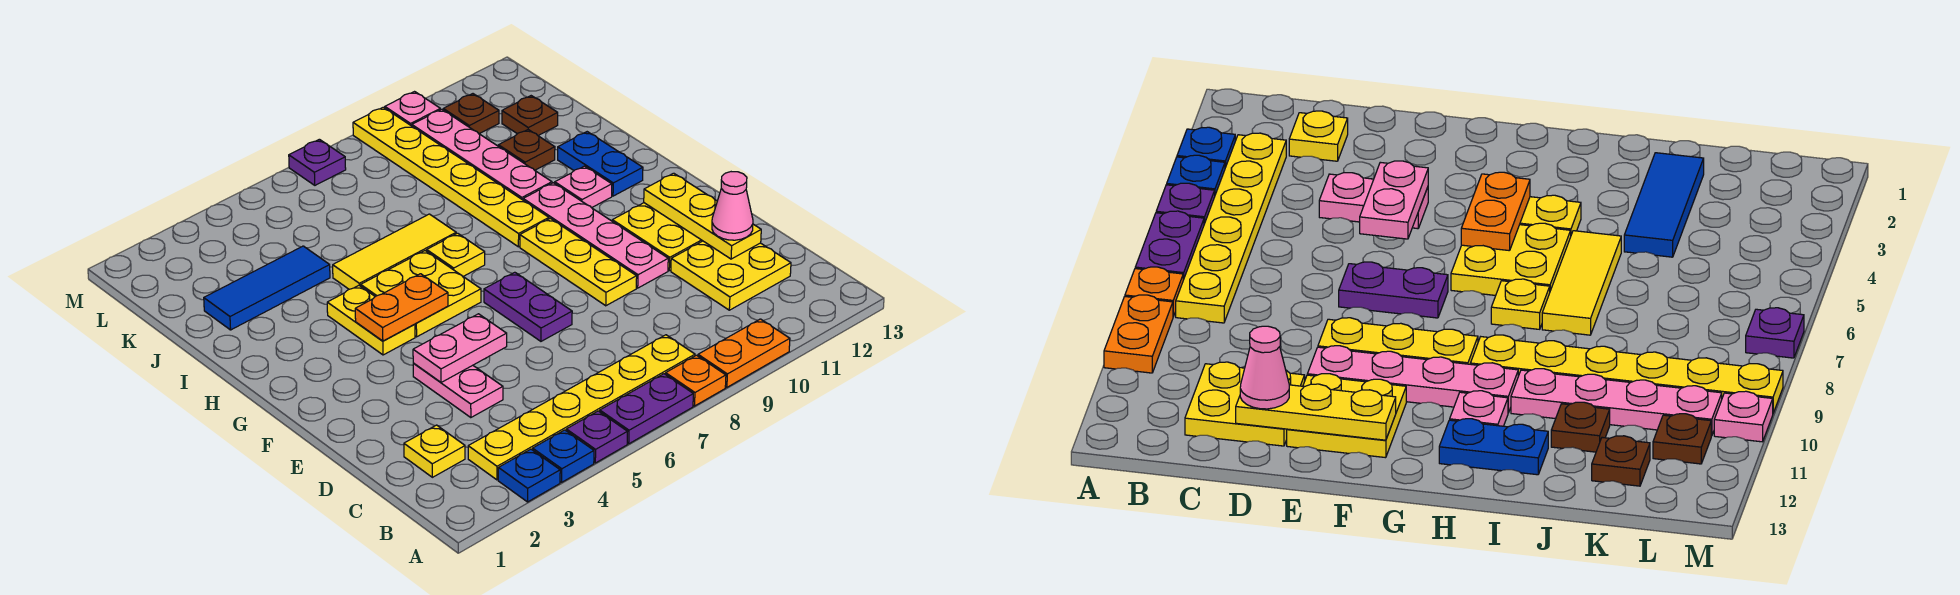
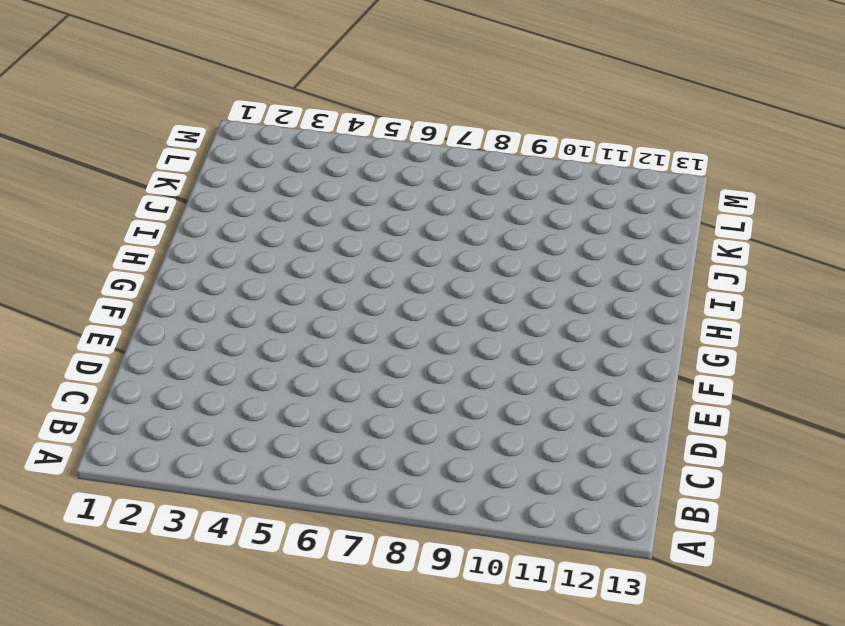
none -> blue plate A3 level 1
none -> blue plate A4 level 1
none -> purple plate A5 level 1
none -> purple plate A6:A7 level 1

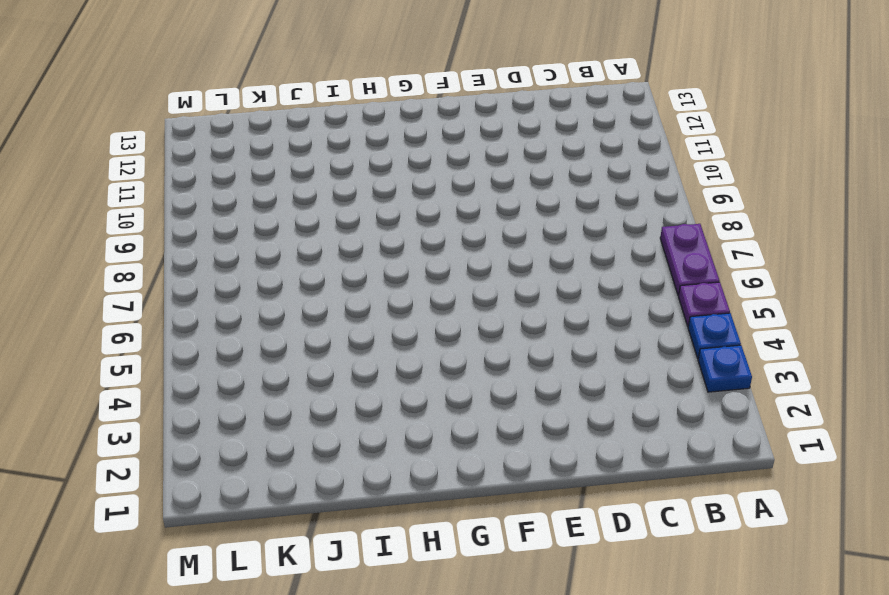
none -> orange plate A8 level 1
none -> orange plate A9:A10 level 1
none -> yellow plate B3:B8 level 1
none -> yellow plate C2 level 1

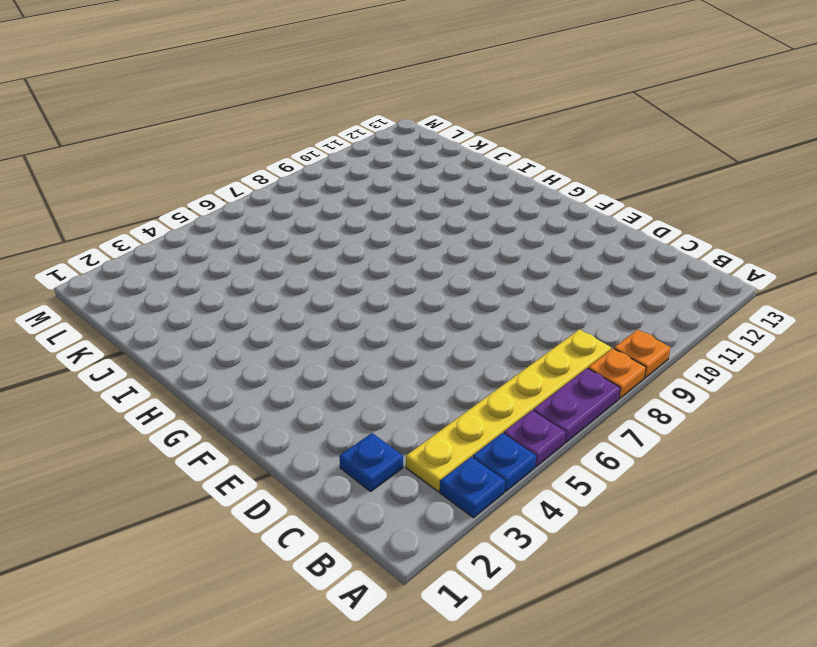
orange plate A9 level 1 -> orange plate A9:A10 level 1
blue plate C2 level 1 -> yellow plate C2 level 1
none -> yellow plate C11:D12 level 1
none -> pink plate D4:E4 level 1
none -> purple plate E7:F7 level 1
none -> yellow plate E9:G9 level 1

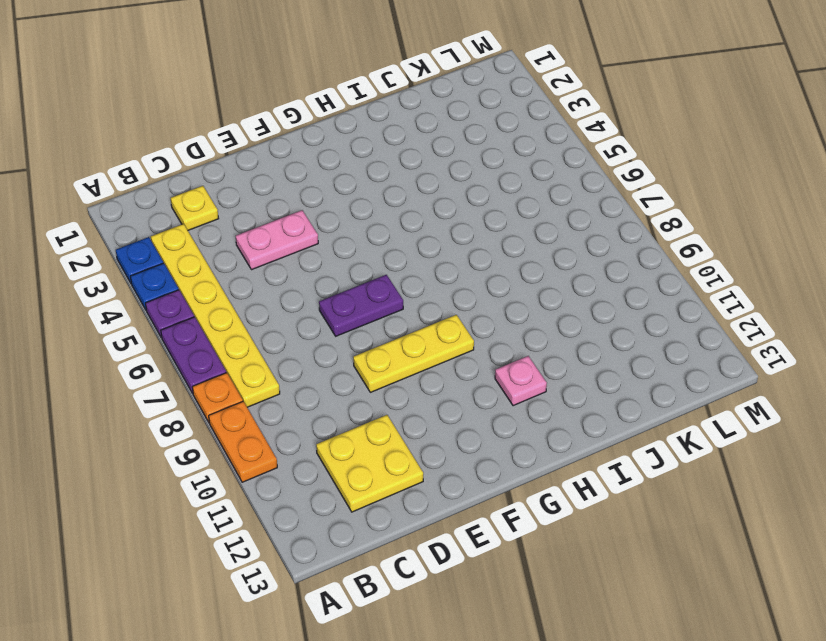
none -> pink plate E10:H10 level 1
none -> yellow plate E11:F12 level 1
none -> yellow plate G4:H4 level 1
none -> yellow plate G5:H6 level 1

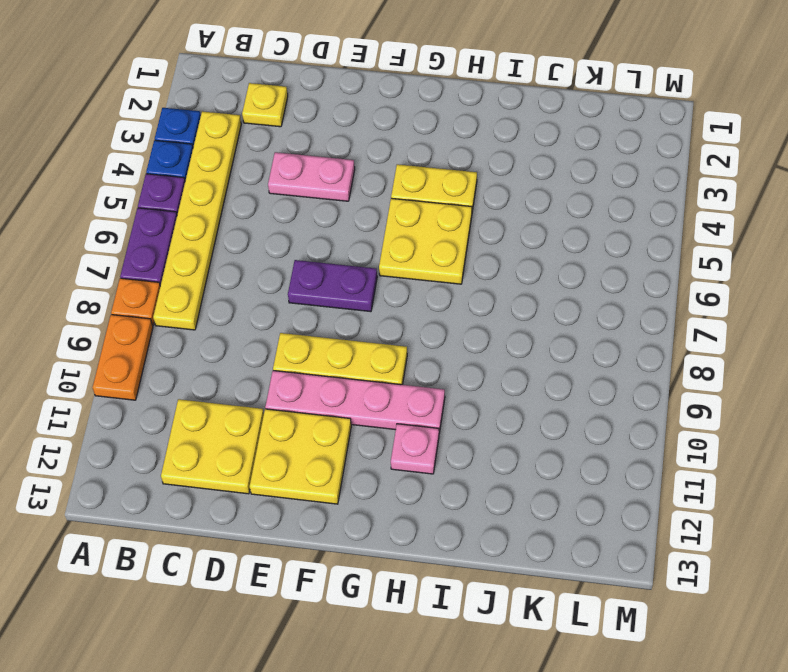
none -> yellow plate H7 level 1
none -> yellow plate H9:M9 level 1
none -> blue plate H12:I12 level 1
none -> yellow tile I5:I7 level 1

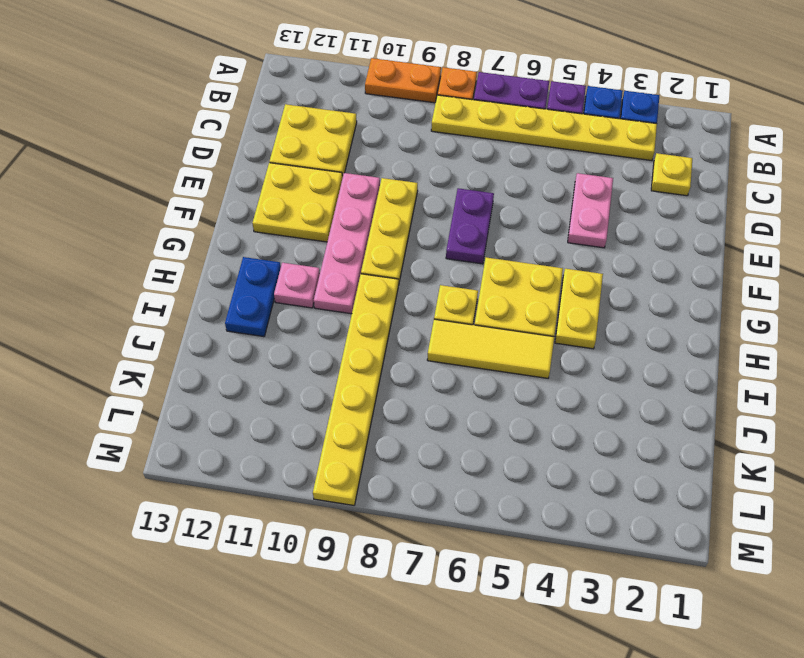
none -> pink plate I10:L10 level 1
none -> blue tile J2:J4 level 1
none -> brown plate J11 level 1
none -> brown plate K12 level 1

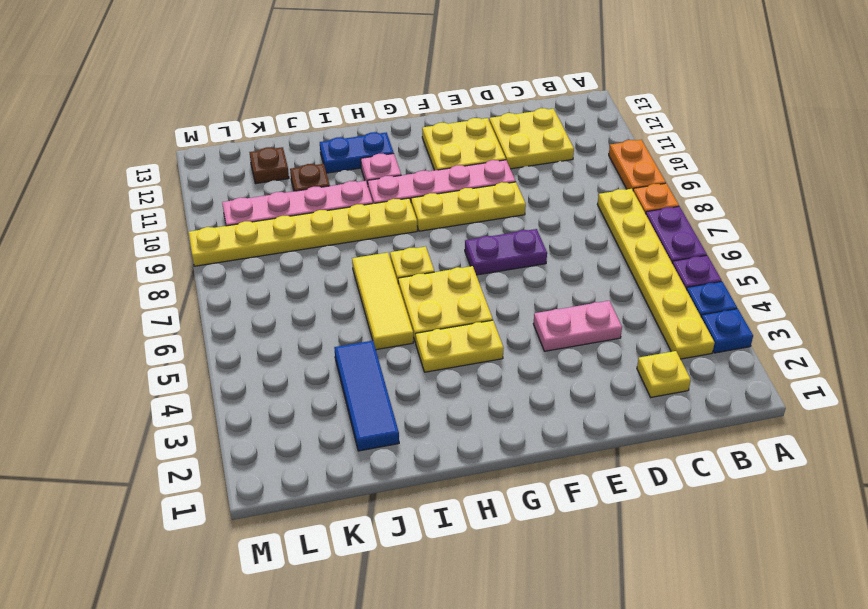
none -> brown plate L11 level 1
none -> purple plate M7 level 1
none -> pink plate M10 level 1
none -> yellow plate D12:F12 level 2

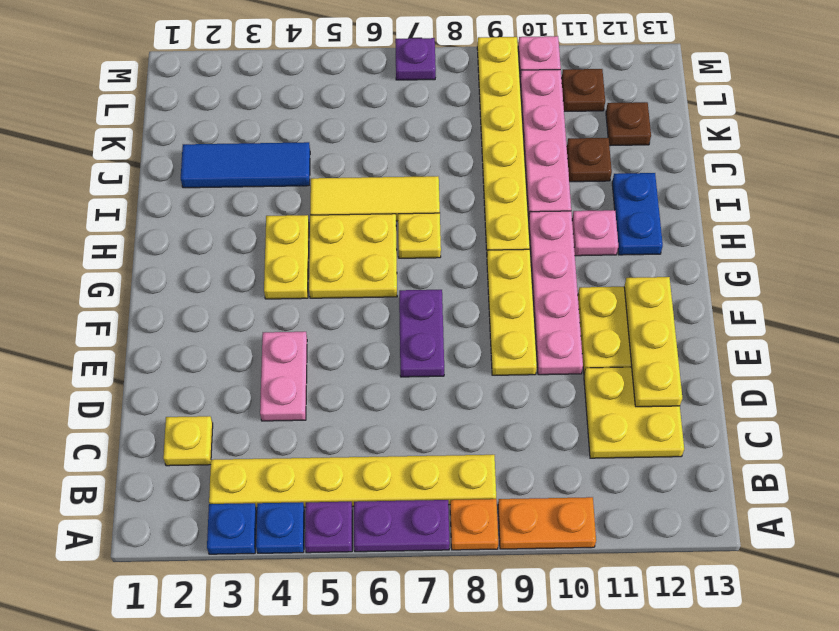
none -> pink plate E4:E5 level 2
none -> orange plate G4:G5 level 2
none -> pink cone D12 level 3

